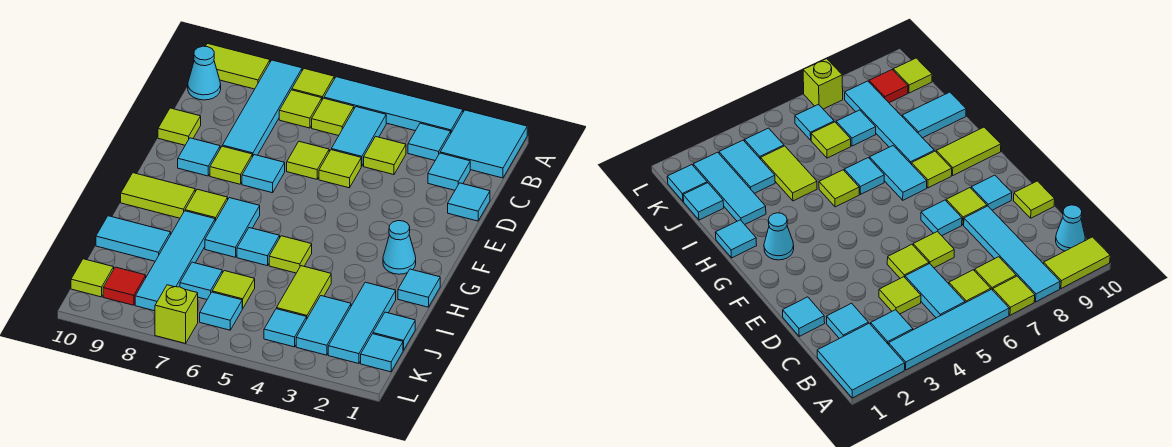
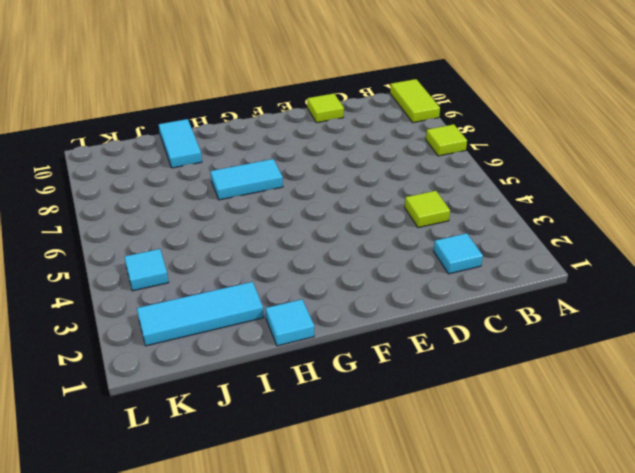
none -> cyan tile A1:B2 level 1
none -> cyan tile A3:A6 level 1
none -> cyan tile A8:D8 level 1
none -> cyan tile B3 level 1

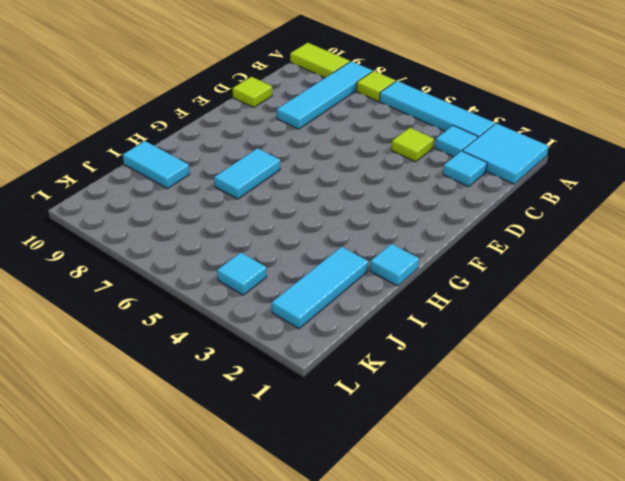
none -> cyan tile B5:C5 level 1
none -> lime tile B6 level 1
none -> lime tile B7 level 1
none -> cyan cone B10 level 1

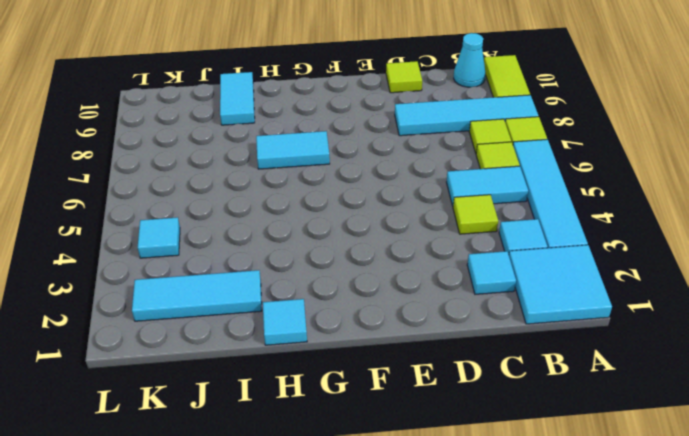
none -> cyan tile D1 level 1
none -> lime tile D5 level 1
none -> lime tile D6 level 1
none -> cyan tile E7 level 1

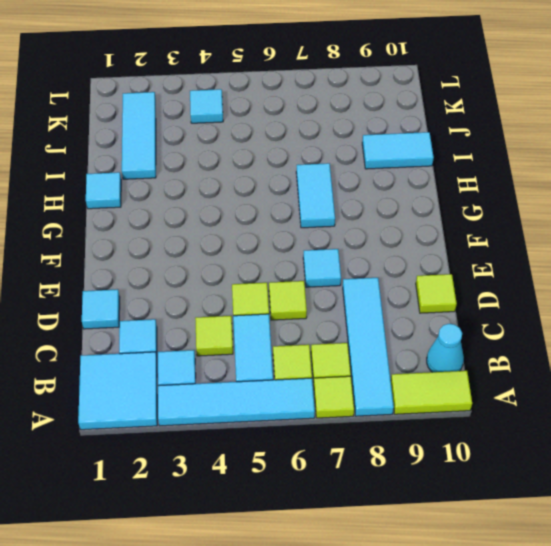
none -> lime tile E8 level 1
none -> cyan tile E9 level 1
none -> cyan cone G2 level 1
none -> lime tile G8 level 1

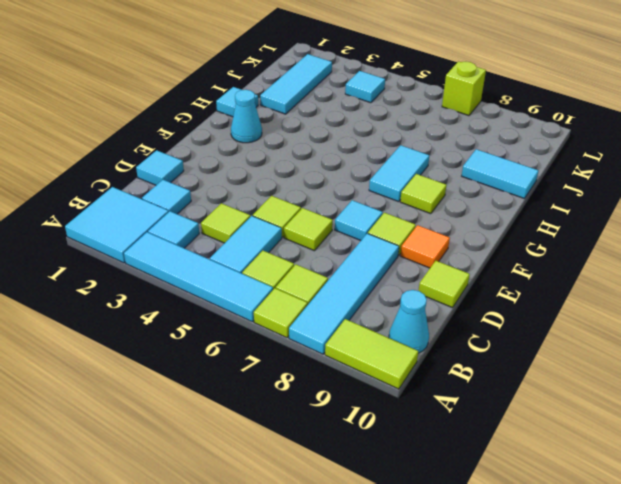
orange tile E9 level 1 -> cyan tile E9 level 1
none -> lime tile G9:G10 level 1
none -> lime tile H5 level 1
none -> cyan tile H6 level 1
none -> cyan tile H8:K8 level 1

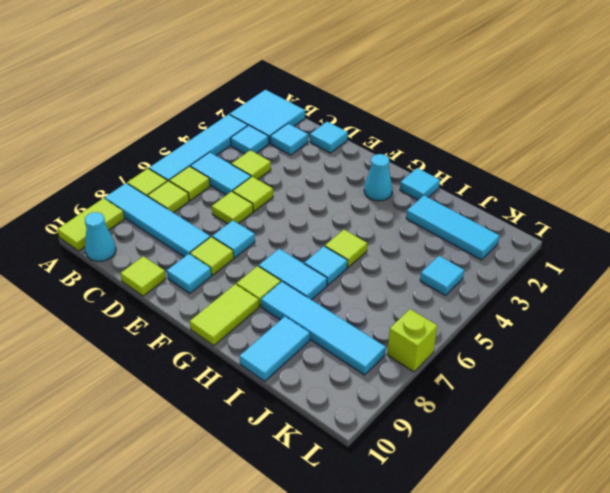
none -> lime tile I4:J4 level 1
none -> cyan tile J1 level 1
none -> cyan tile J3:K3 level 1
none -> lime tile J6 level 1

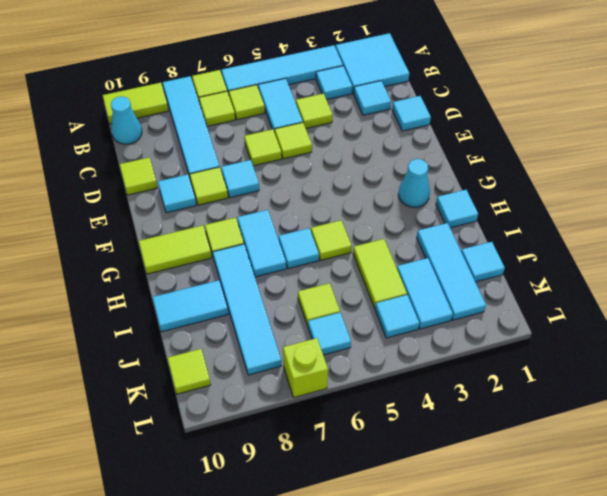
none -> cyan tile J7 level 1
none -> cyan tile K1 level 1
none -> red tile K9 level 1

